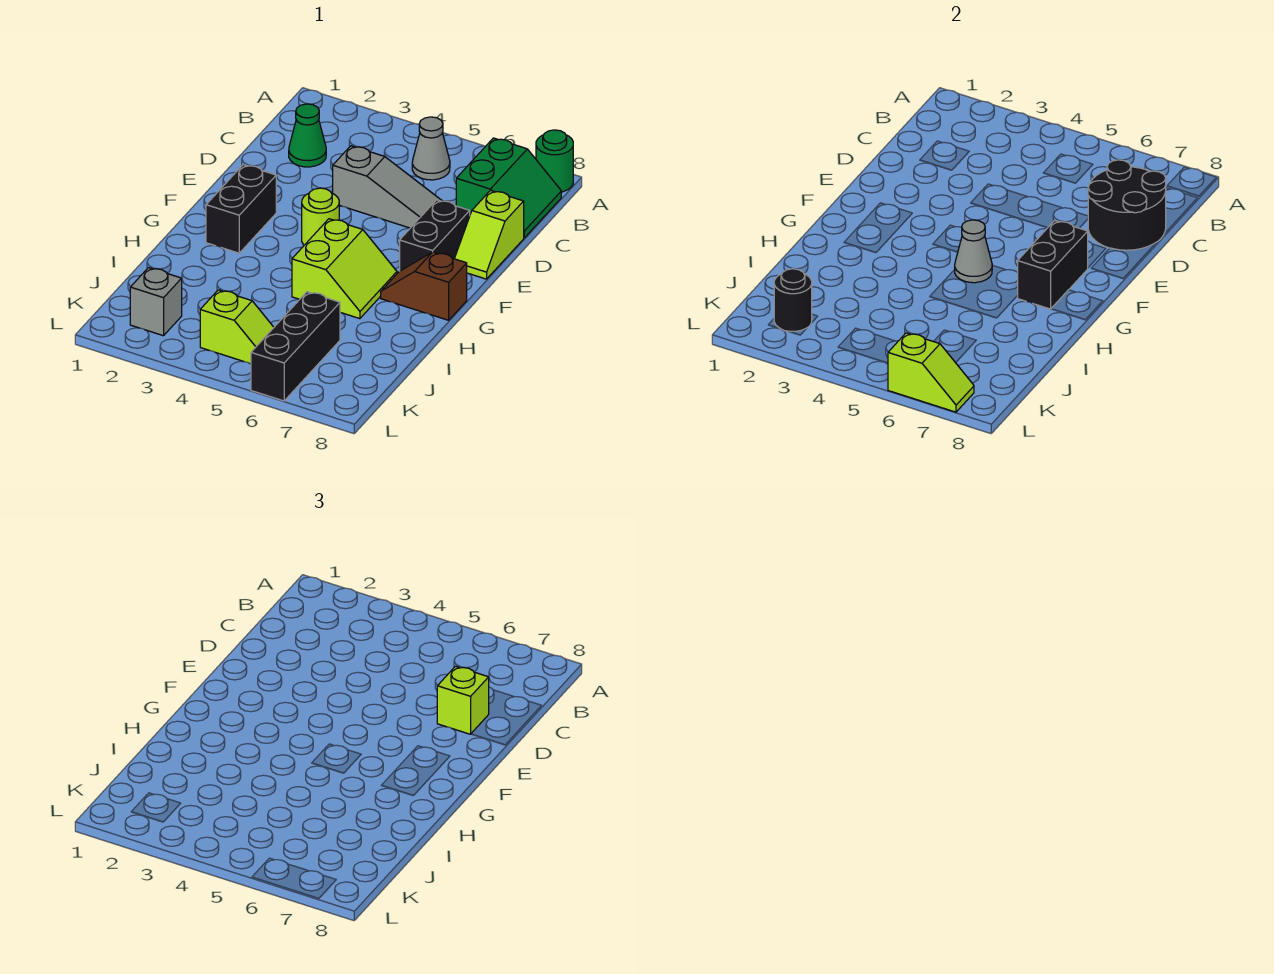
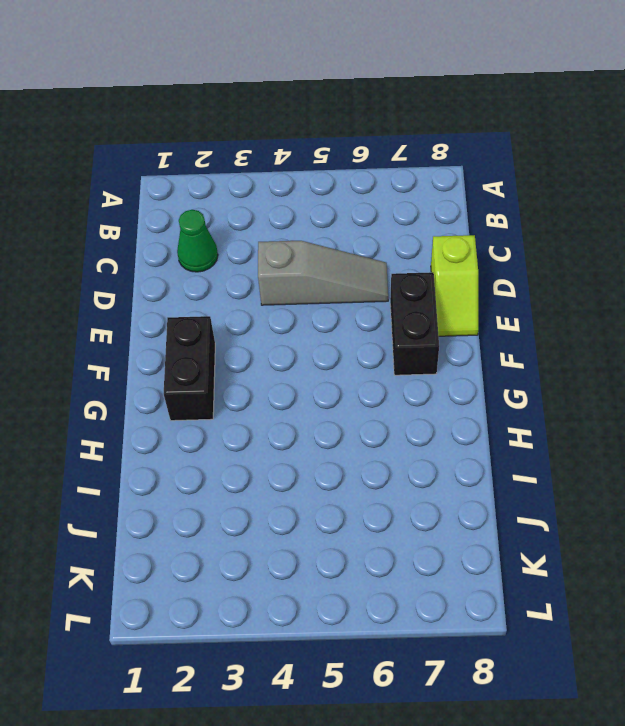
none -> green round brick A8 level 1
none -> grey cone B5 level 1
none -> green slope B7:C8 level 1 top 7

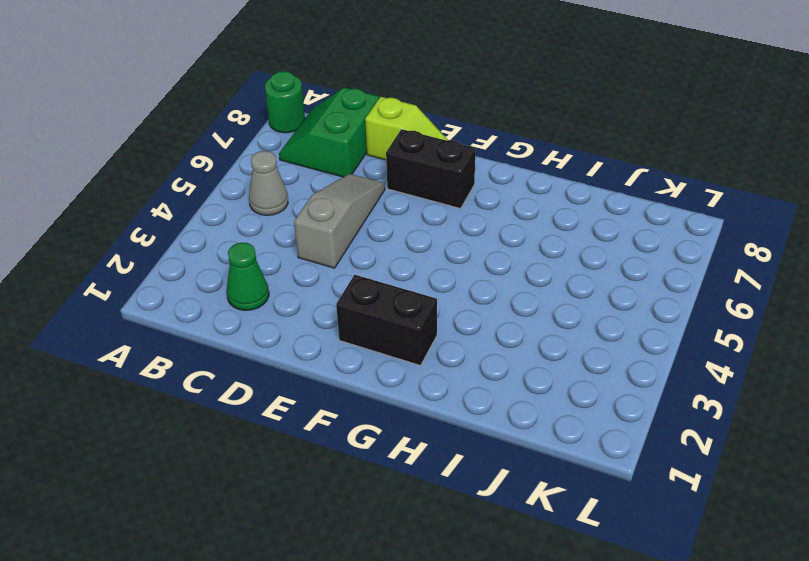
green slope B7:C8 level 1 top C -> green slope B7:C8 level 1 top 7
none -> lime round brick F4 level 1
none -> lime slope G5:H6 level 1 top 5
none -> brown slope G7:G8 level 1 top 8

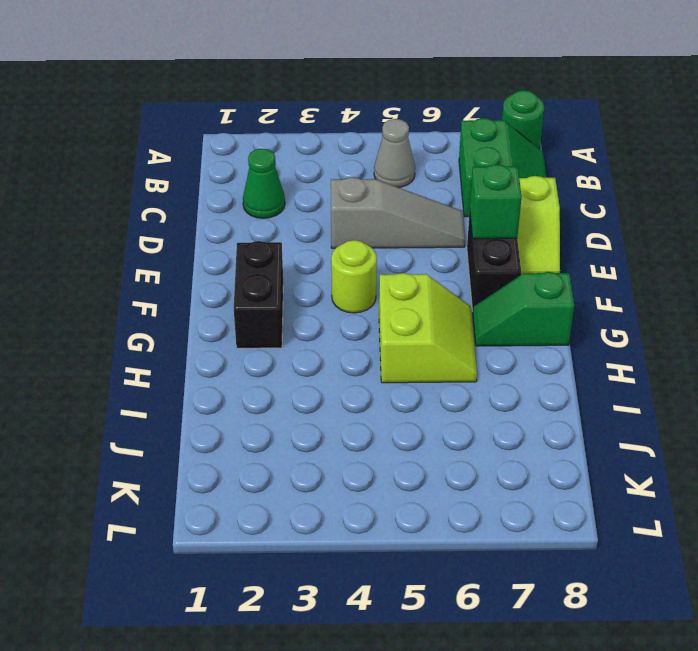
green brick E7 level 2 -> none
green slope G7:G8 level 1 top 8 -> brown slope G7:G8 level 1 top 8
none -> black brick J6:L6 level 1
none -> grey brick K2 level 1
none -> lime slope K4:K5 level 1 top 4

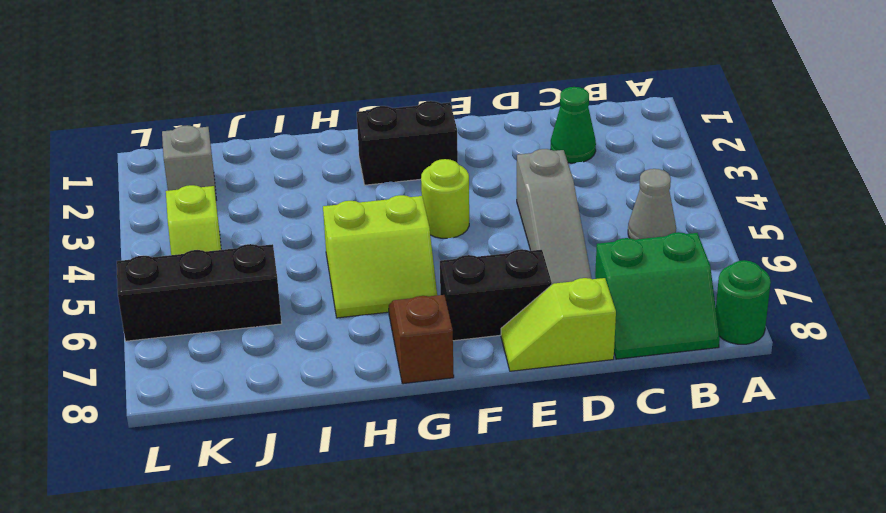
none -> black round brick C7:D8 level 2
none -> black brick F7:G7 level 2
none -> grey cone G5 level 2

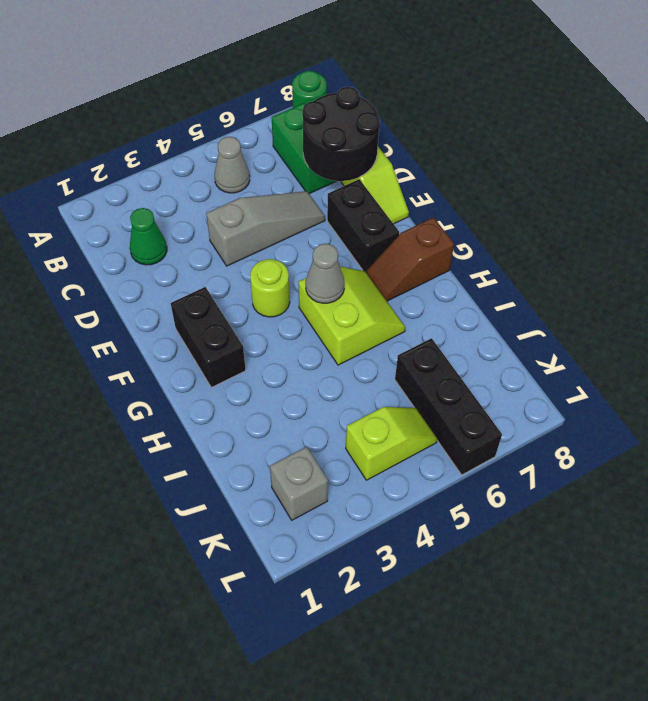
none -> black brick F7:G7 level 2
none -> black round brick K2 level 2
none -> lime slope L6:L7 level 2 top 6

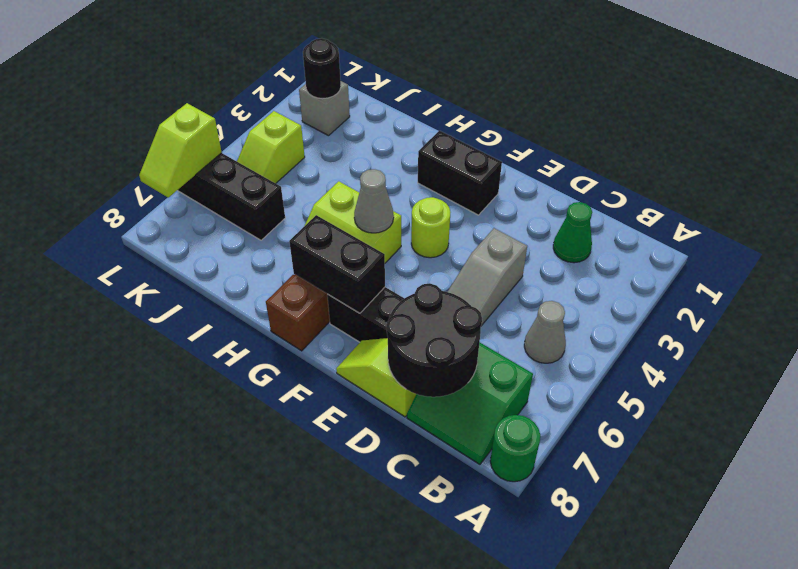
none -> lime brick D7 level 3

